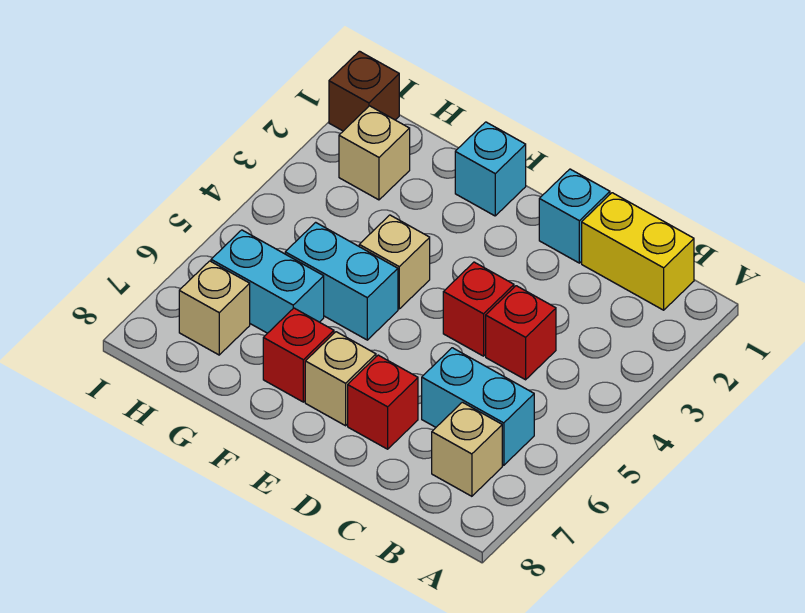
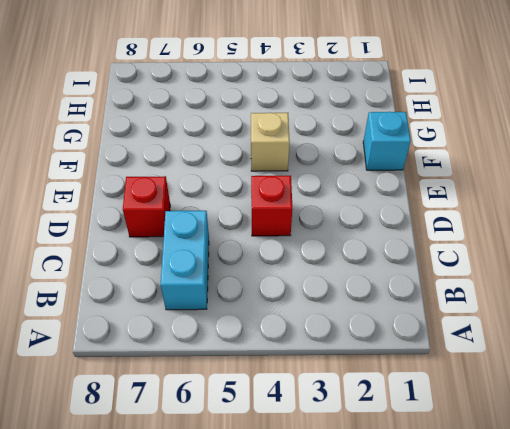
none -> yellow brick B1:C1 level 1
none -> tan brick B7 level 1
none -> red brick C4 level 1

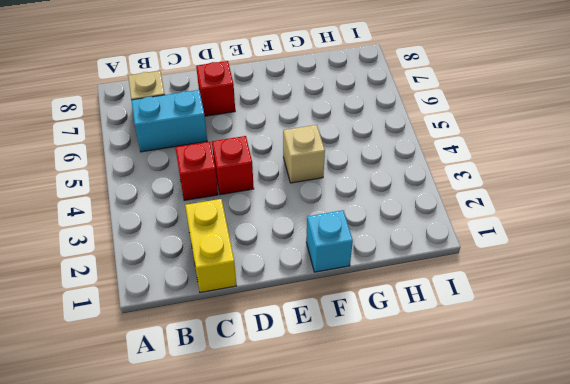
yellow brick C1:C2 level 1 -> yellow brick B1:C1 level 1
none -> cyan brick D1 level 1
none -> tan brick E7 level 1
none -> cyan brick F5:G5 level 1

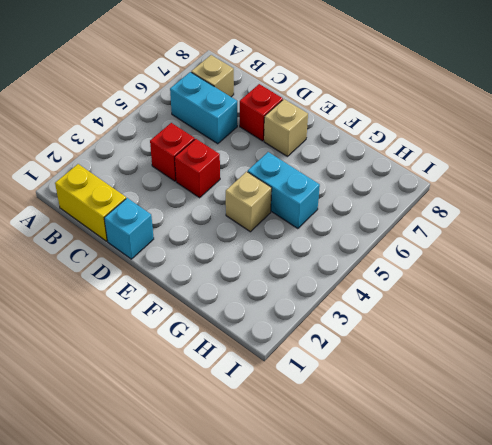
none -> cyan brick F1 level 1
none -> red brick F7 level 1
none -> cyan brick G6:H6 level 1

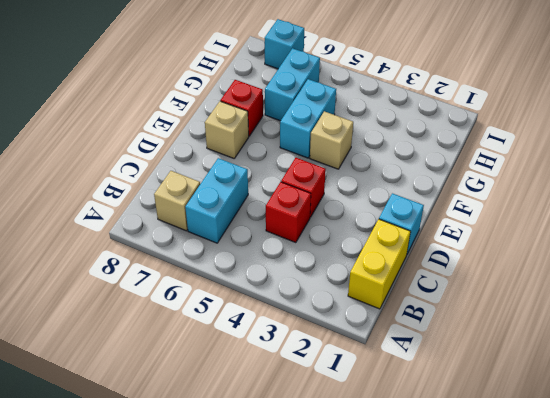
cyan brick I7 level 1 -> cyan brick F1 level 1
none -> red brick D7 level 1
none -> tan brick H2 level 1
none -> tan brick H7 level 1

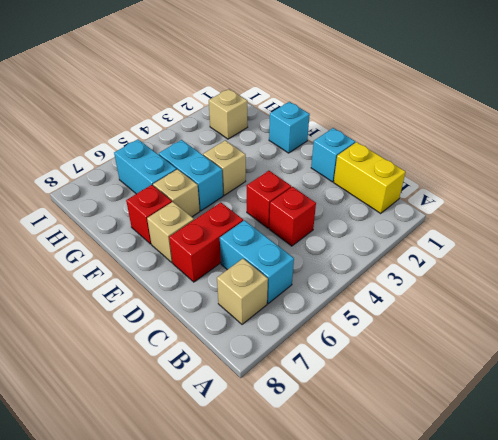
red brick D6:D7 level 1 -> red brick D7 level 1
tan brick F6 level 1 -> tan brick H7 level 1
none -> brown brick I1 level 1

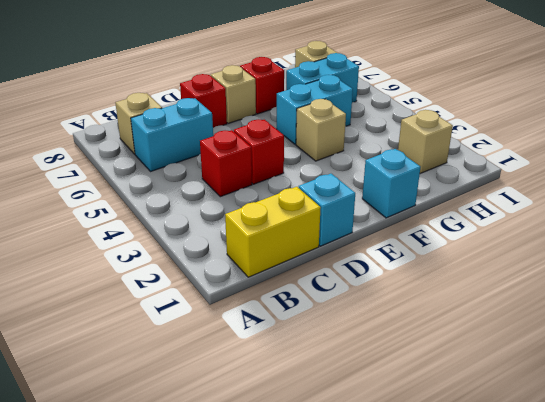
none -> brown brick I1 level 1

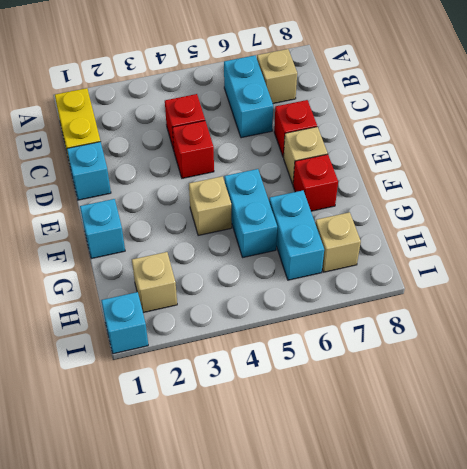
cyan brick I1 level 1 -> brown brick I1 level 1

